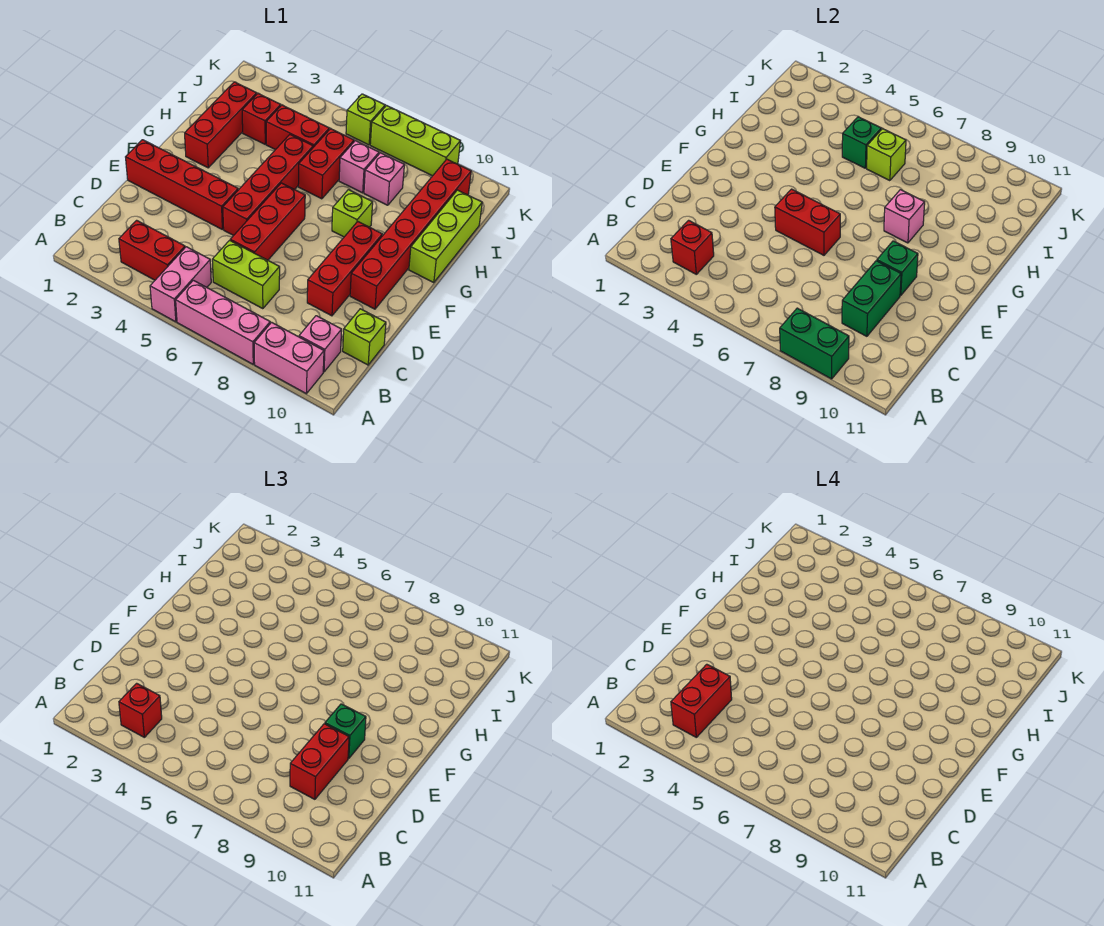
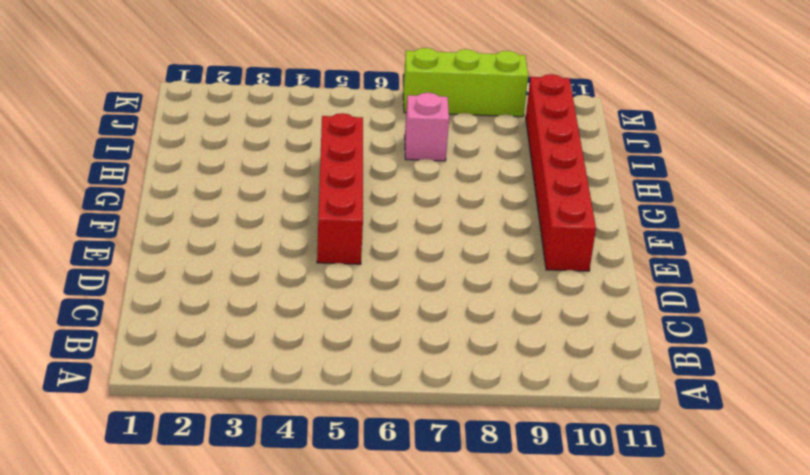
none -> pink brick A5:B5 level 1
none -> pink brick A6:A8 level 1
none -> pink brick A9:A10 level 1
none -> red brick B3:B4 level 1

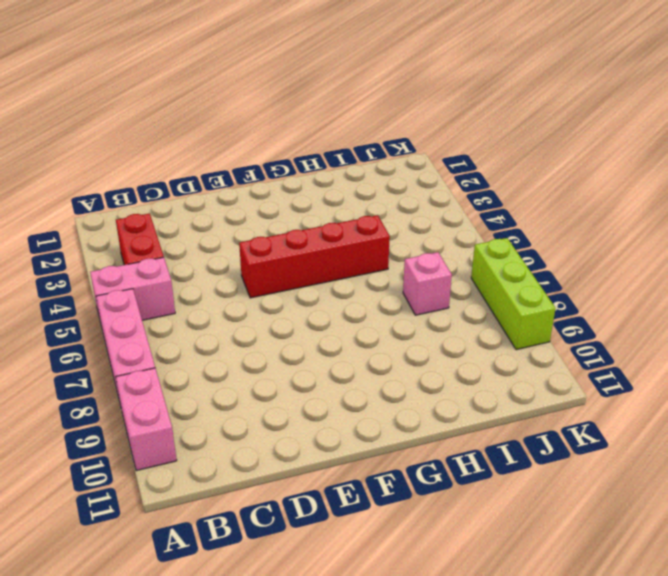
none -> pink brick B10 level 1
none -> lime brick C6:C7 level 1
none -> lime brick C11 level 1
none -> red brick D6:F6 level 1

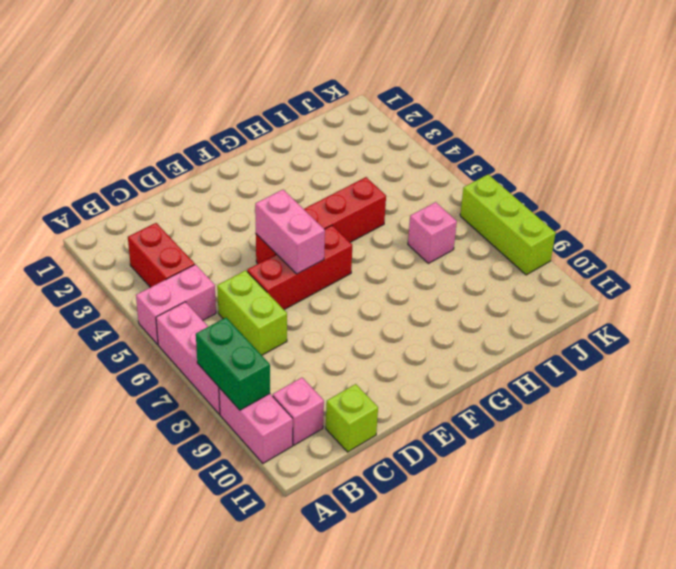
pink brick E5:E6 level 2 -> red brick E5:E6 level 2
none -> red brick D9:F9 level 1
none -> red brick E1:E4 level 1
none -> red brick E10:J10 level 1
none -> red brick G2:I2 level 1

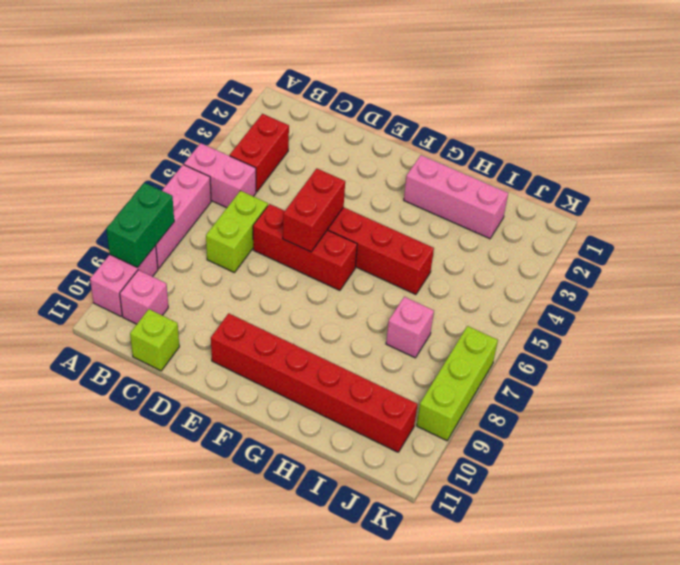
pink brick G2:I2 level 1 -> red brick G2:I2 level 1
none -> red brick D9:F9 level 1
none -> red brick E1:E4 level 1
none -> lime brick G8 level 1
none -> lime brick G11:I11 level 1

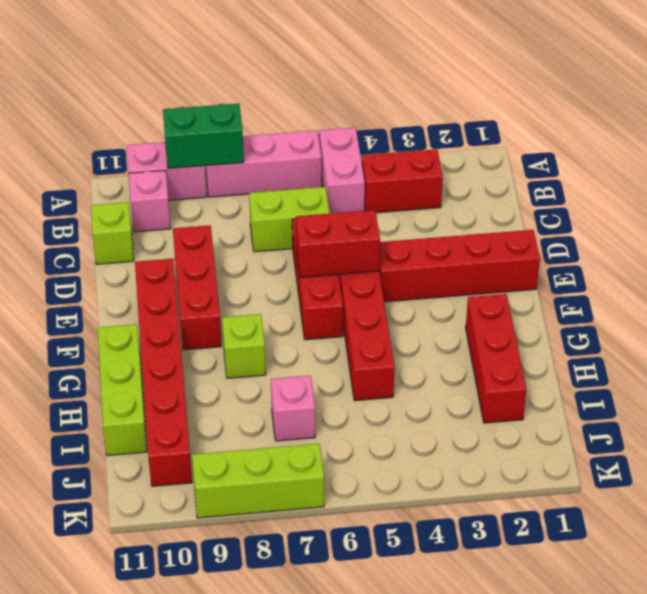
none -> red brick H6:I6 level 1
none -> red brick I3 level 1
none -> red brick I4:I5 level 1
none -> pink brick I8 level 1

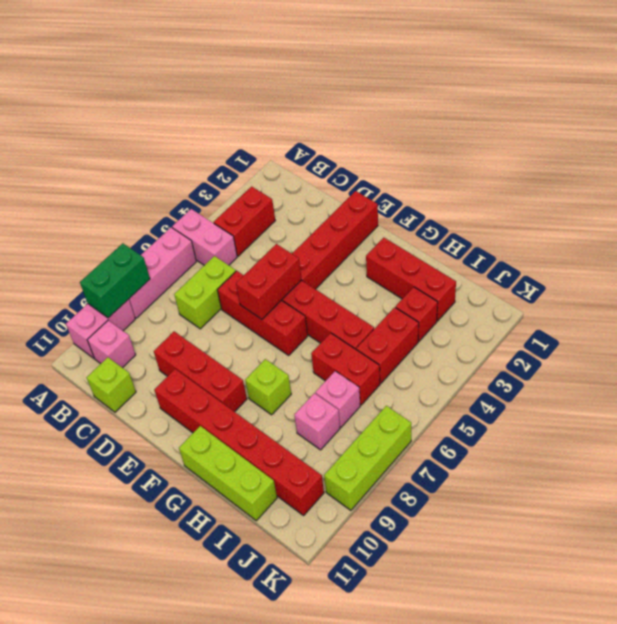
none -> lime brick K6 level 1
none -> red brick B3 level 2
none -> green brick C9:D9 level 2
none -> green brick E9 level 2

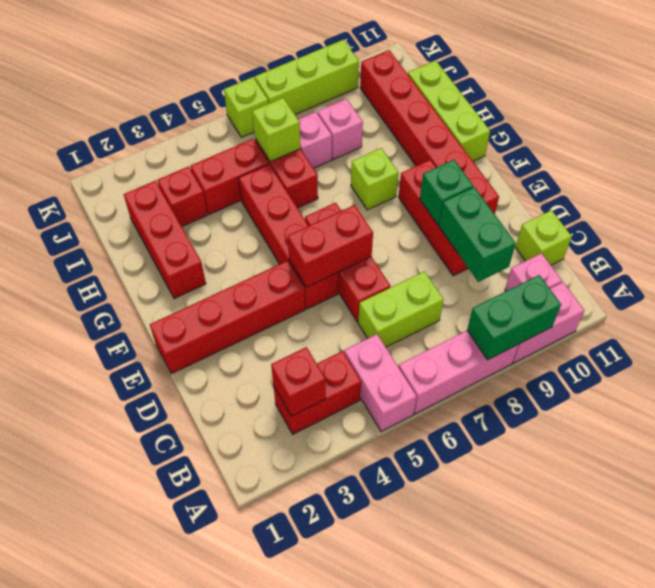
none -> pink brick G8 level 2
none -> green brick I5 level 2
none -> red brick B3 level 3
none -> red brick C9:D9 level 3

